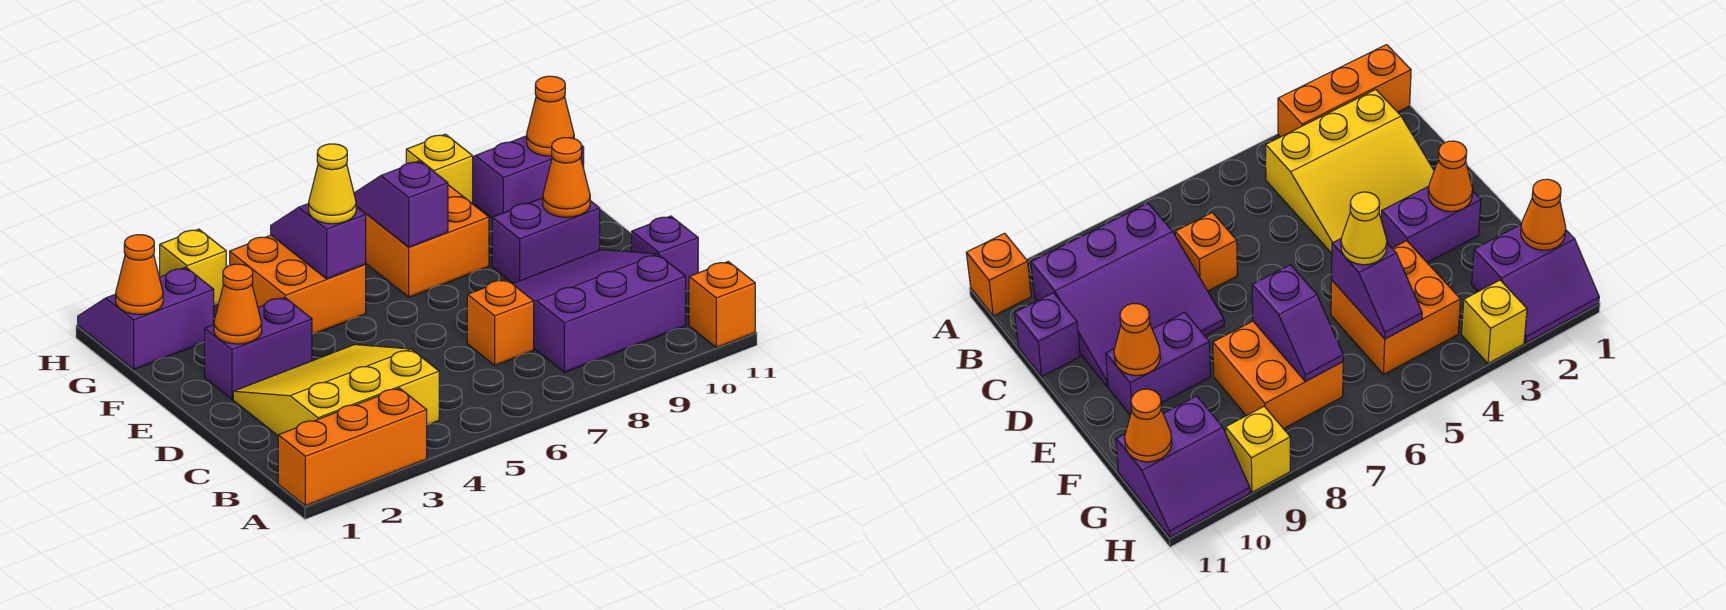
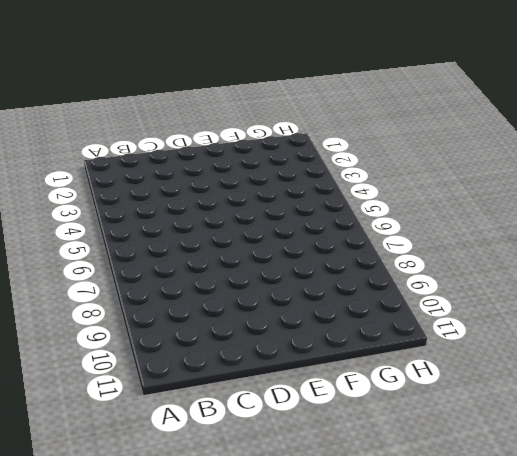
none -> orange brick A1:A3 level 1
none -> orange brick A11 level 1
none -> yellow slope B2:D4 level 1 top B

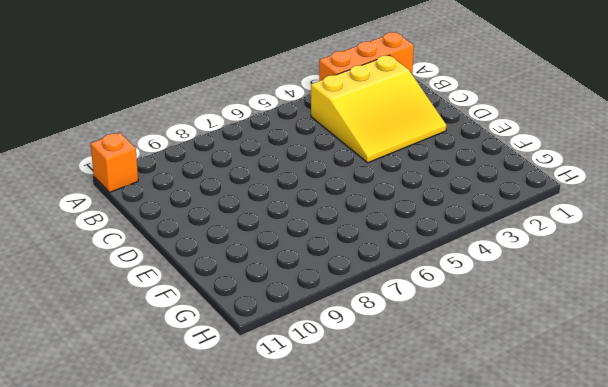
none -> purple slope B8:D10 level 1 top B
none -> orange brick C7 level 1
none -> purple brick C11 level 1

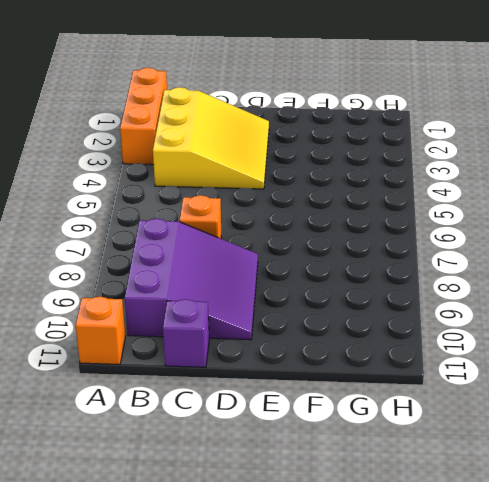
none -> purple brick E2:E3 level 1
none -> purple brick E9:E10 level 1
none -> orange brick F4:G5 level 1

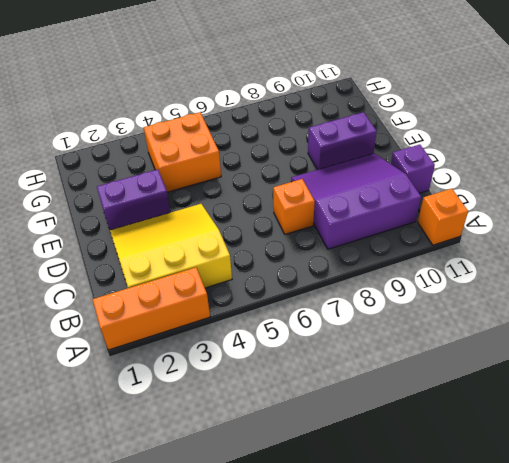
none -> orange brick F7:G8 level 1
none -> purple slope G1:H2 level 1 top G
none -> purple slope G10:H11 level 1 top G

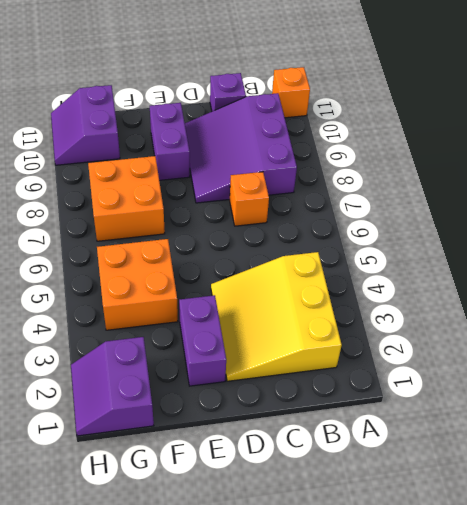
none -> orange brick A1:A3 level 1
none -> yellow brick H3 level 1
none -> yellow brick H9 level 1

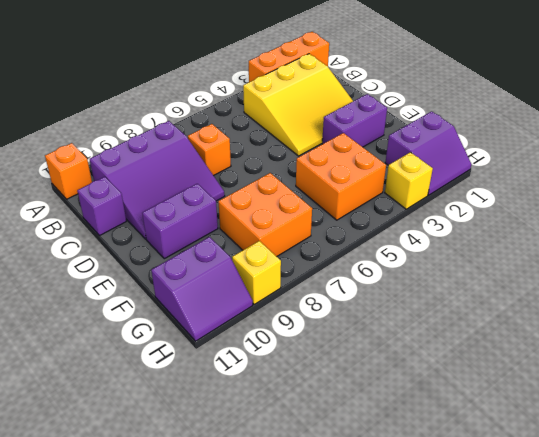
none -> orange cone E2 level 2
none -> orange cone E10 level 2
none -> purple slope F5:G5 level 2 top F

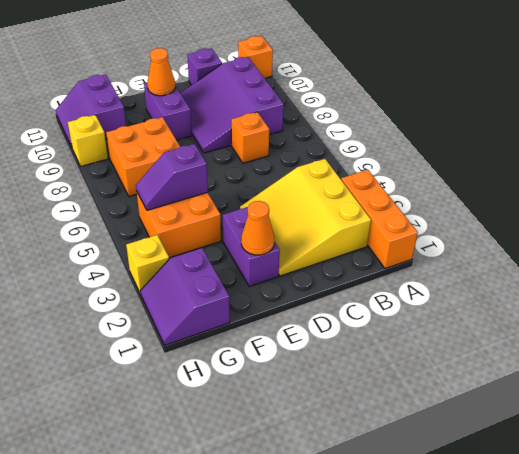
none -> purple slope F7:G7 level 2 top F
none -> orange cone G1 level 2
none -> orange cone G11 level 2

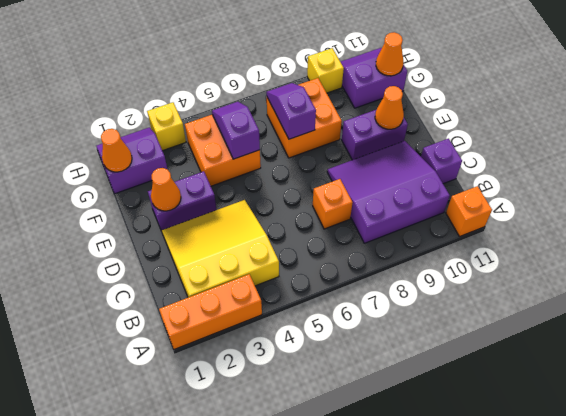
none -> yellow cone F5 level 3

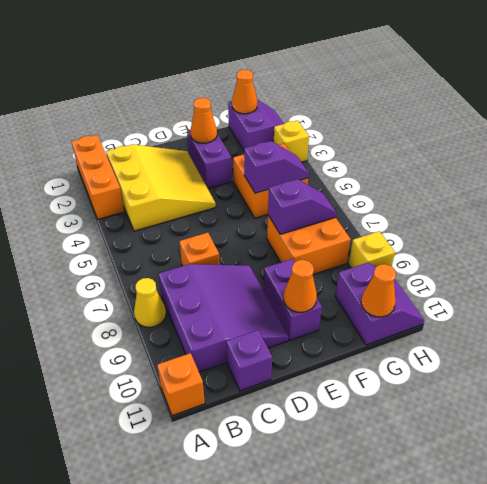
yellow cone A8 level 1 -> yellow cone F5 level 3

